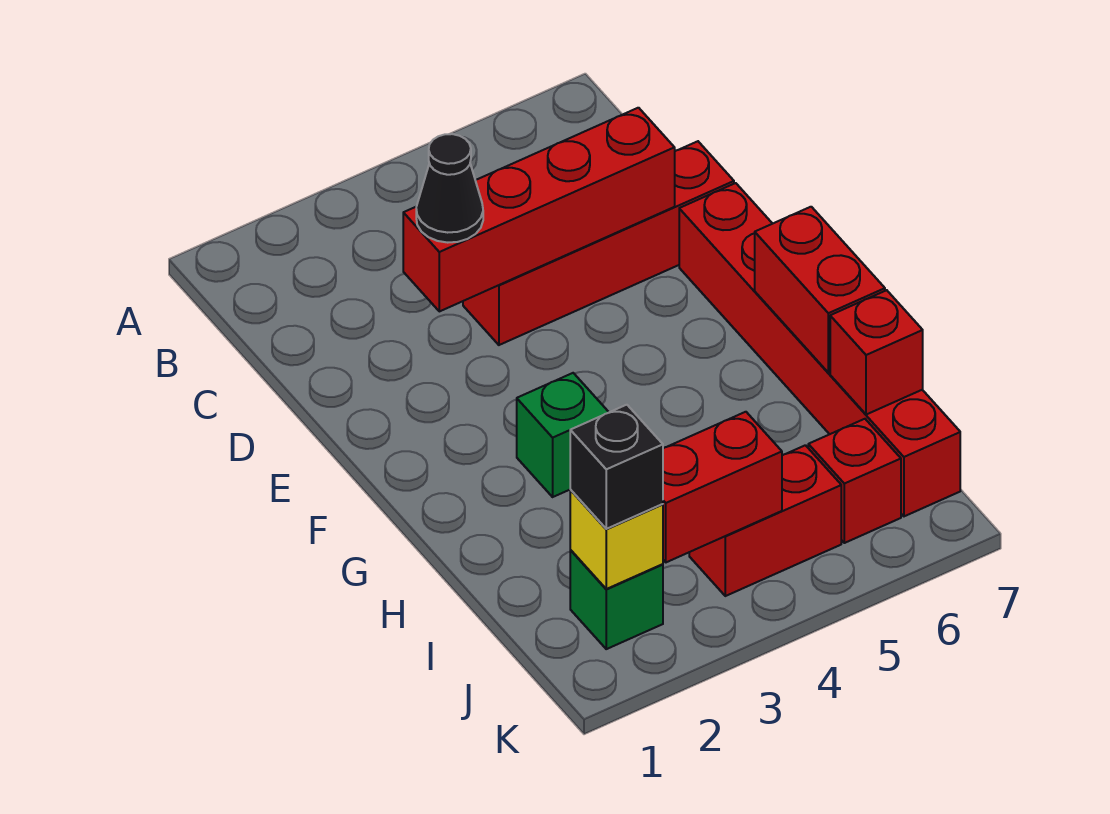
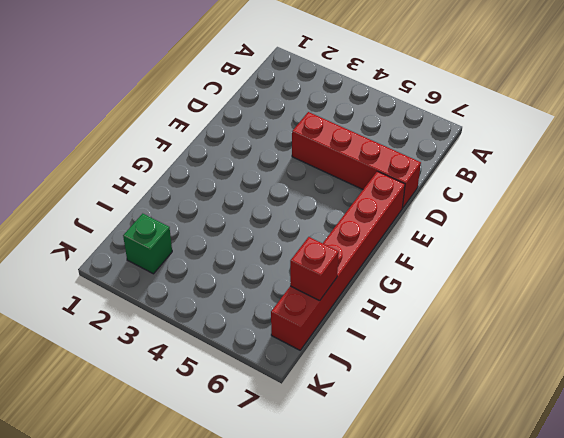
none -> green brick G3 level 1
none -> red brick J4:J5 level 1
none -> red brick J6 level 1

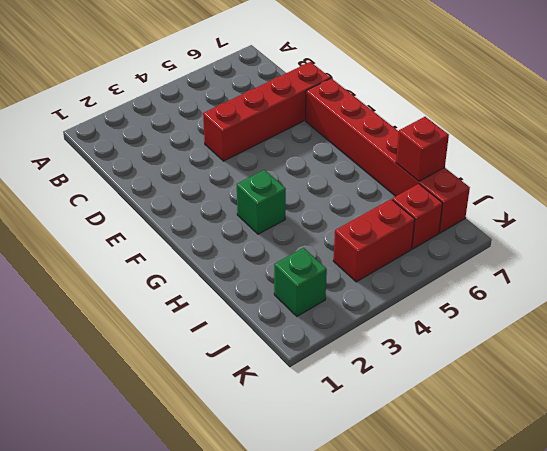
none -> red brick D3:D6 level 2
none -> red brick G7:H7 level 2
none -> yellow brick J2 level 2

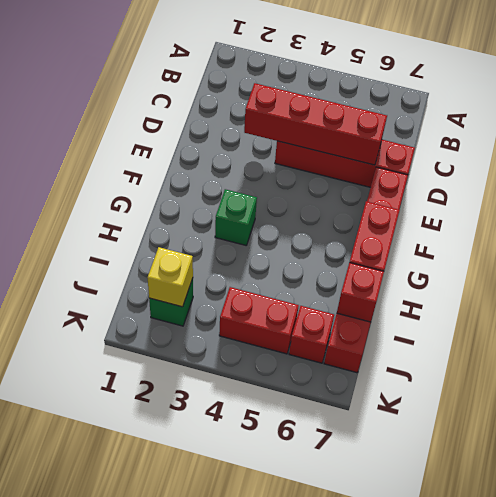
none -> red brick J3:J4 level 2
none -> black cone D3 level 3
none -> black brick J2 level 3

